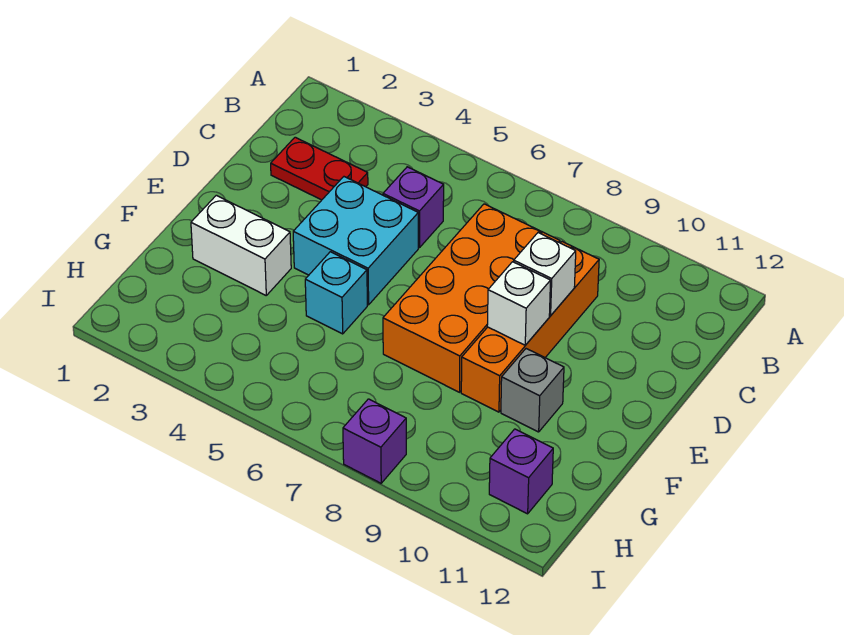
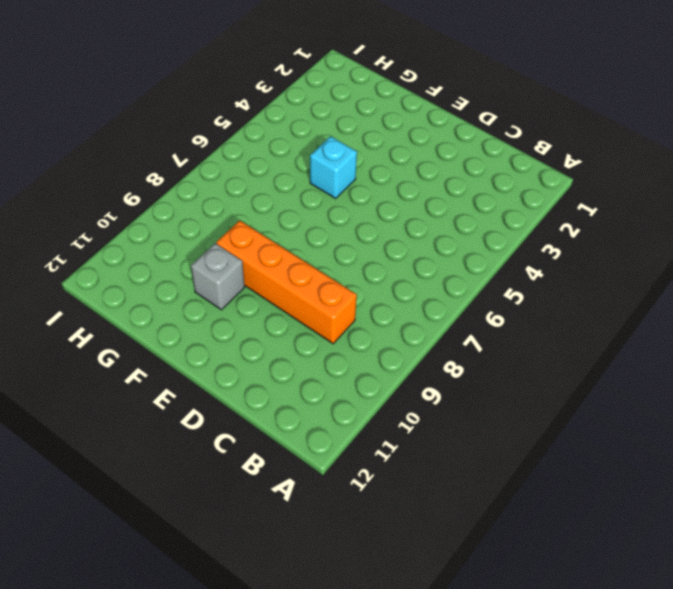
none -> red plate C2:C3 level 1
none -> purple brick C5 level 1
none -> orange brick C7:F8 level 1

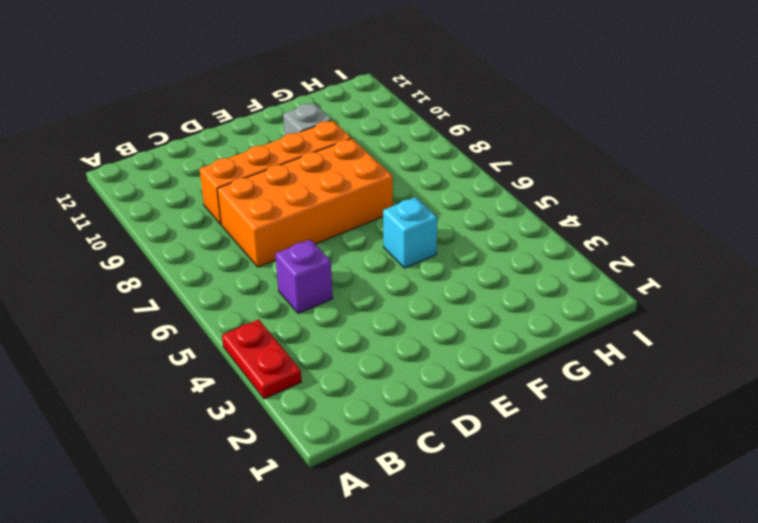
red plate A3:A4 level 1 -> red plate C2:C3 level 1
none -> cyan brick D4:E5 level 1
none -> white brick F2:F3 level 1
none -> purple brick H11 level 1

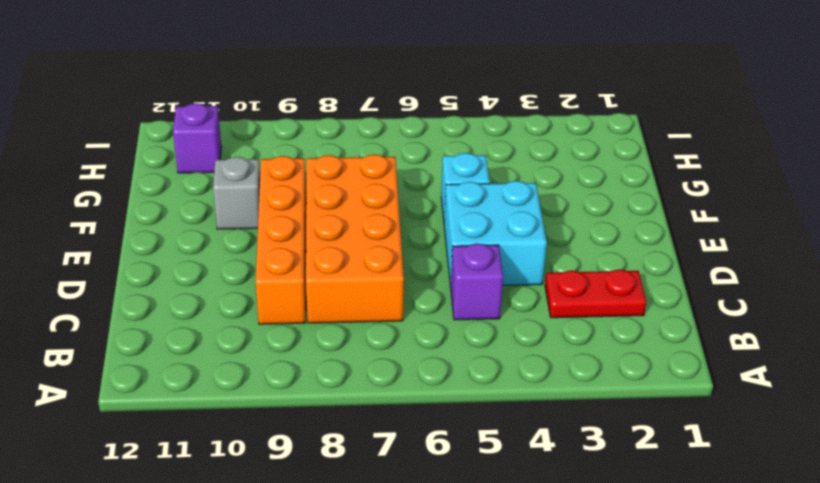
none -> white brick F2:F3 level 1
none -> purple brick I8 level 1
none -> white brick D9 level 2

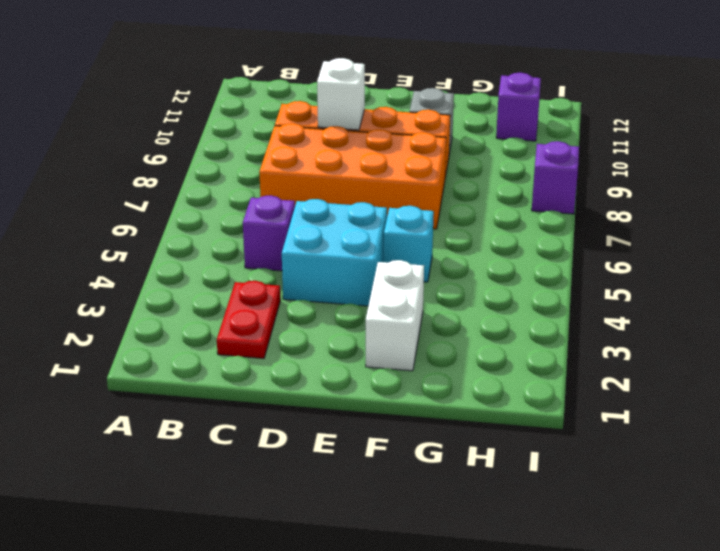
none -> white brick E9 level 2

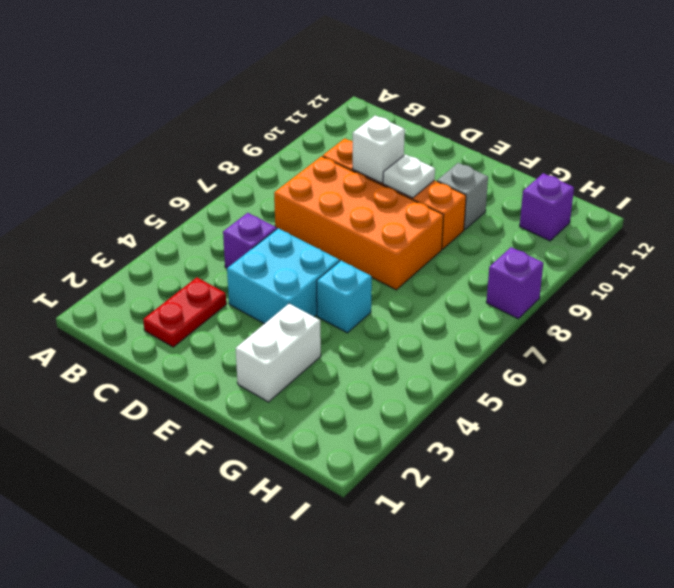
white plate E9 level 2 -> white brick E9 level 2

